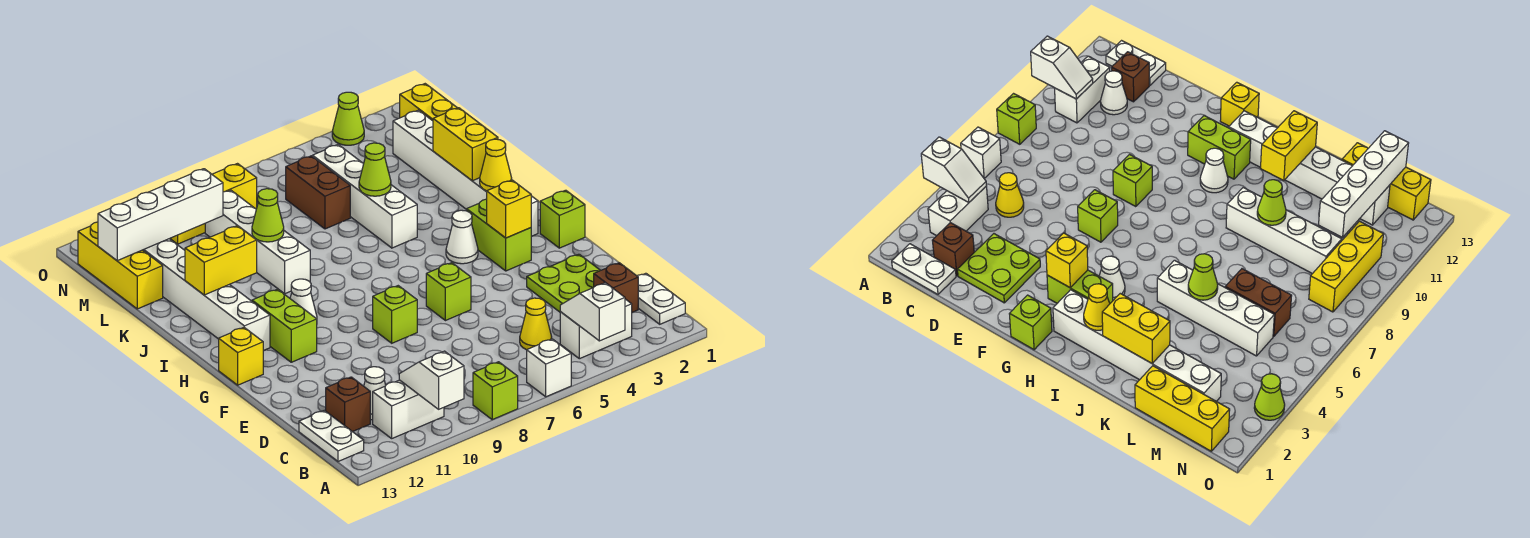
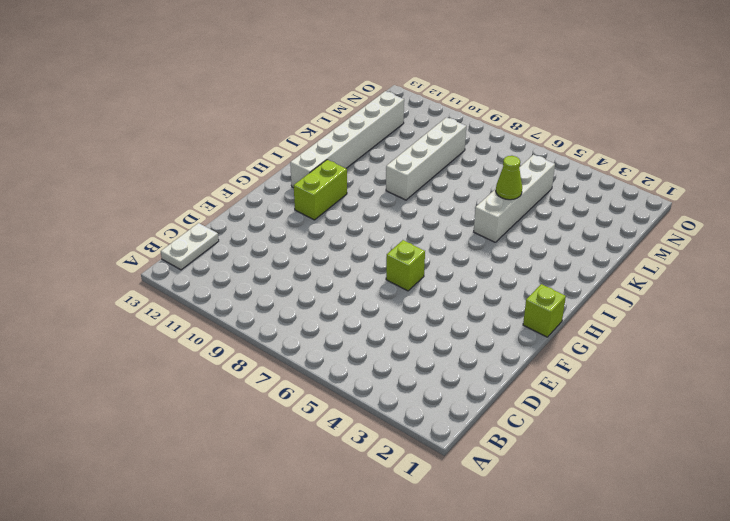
none -> white brick A6 level 1
none -> lime brick A8 level 1
none -> white plate B1:C1 level 1
none -> white brick B3:B4 level 1

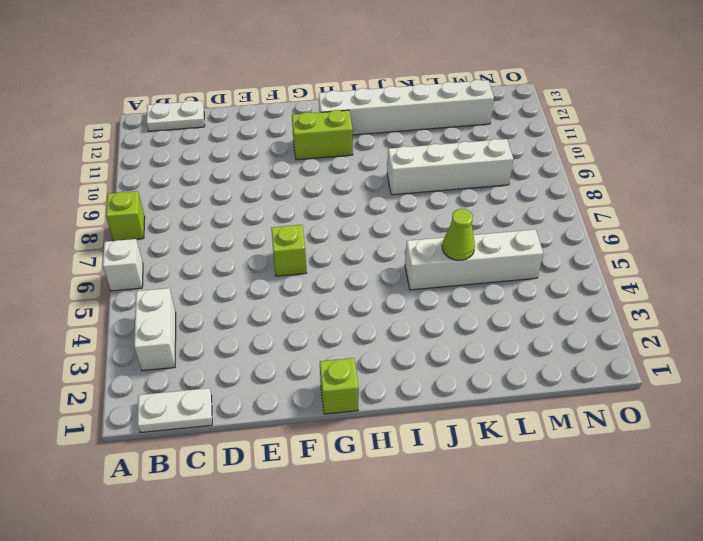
none -> white brick B10:B11 level 1
none -> brown brick C2 level 1
none -> yellow cone C5 level 1
none -> white cone C11 level 1

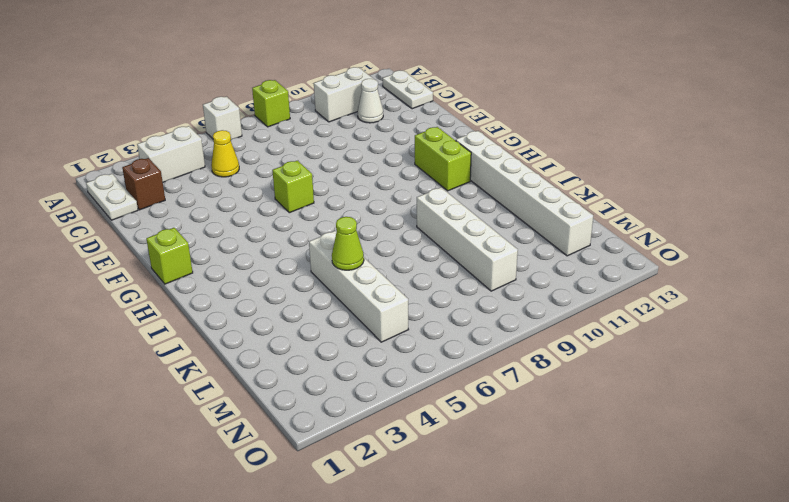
none -> brown brick C12 level 1
none -> lime plate D2:E3 level 1
none -> lime brick F8 level 1
none -> lime brick G3:H3 level 1

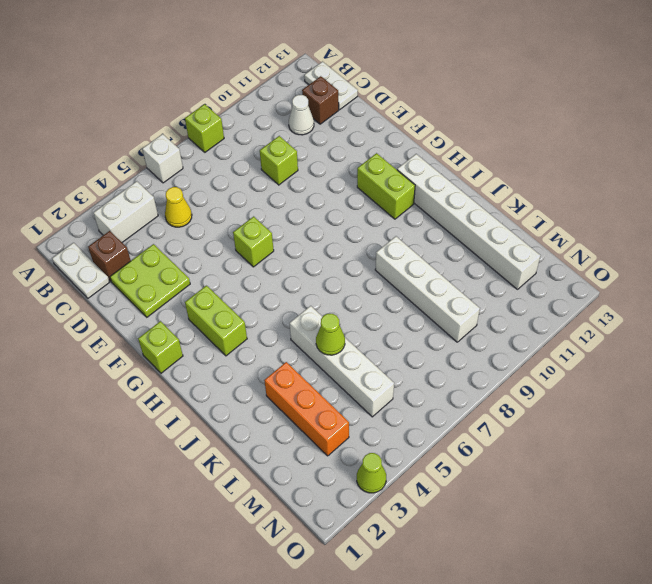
lime brick D9 level 1 -> lime brick F8 level 1
orange brick K3:M3 level 1 -> none
none -> white brick B10:B11 level 1
none -> yellow brick G13 level 1
none -> white brick H2:M2 level 1
none -> white cone H4 level 1

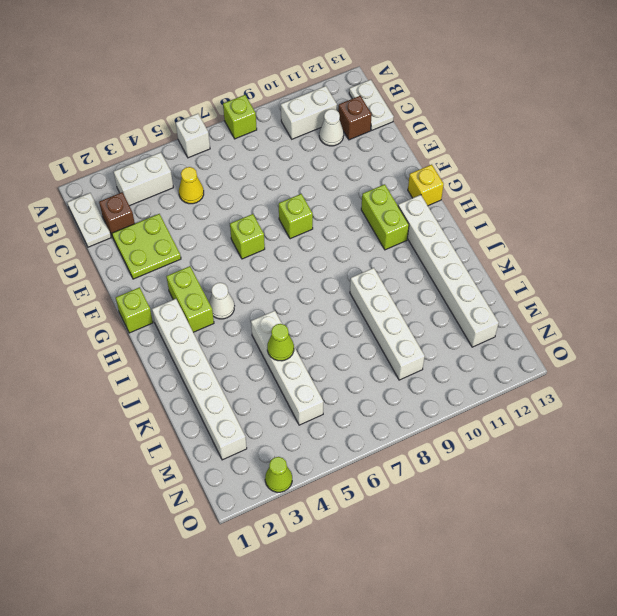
none -> white cone H10 level 1
none -> yellow brick L1:N1 level 1
none -> brown brick L6:M6 level 1
none -> yellow brick L13:N13 level 1

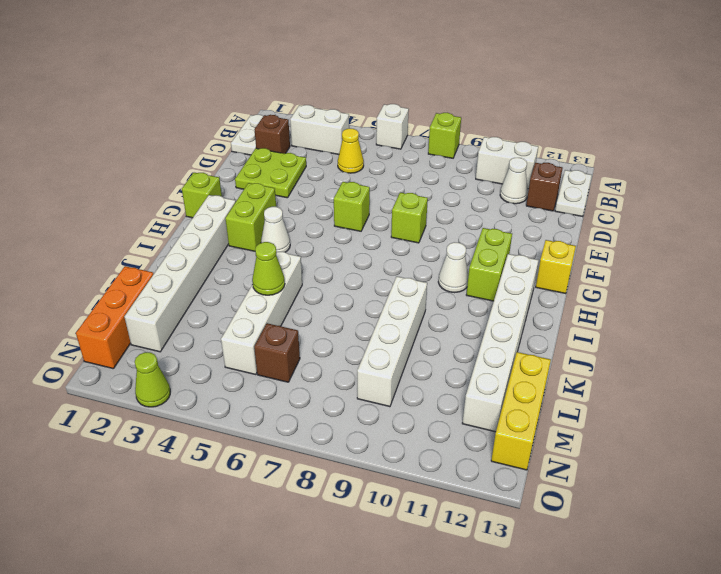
orange brick L1:N1 level 1 -> yellow brick L1:N1 level 1
brown brick M6 level 1 -> brown brick L6:M6 level 1
none -> yellow brick N8:N10 level 1
none -> white slope A4:B4 level 2 top A
none -> white slope A10:B10 level 2 top A
none -> yellow brick G3 level 2

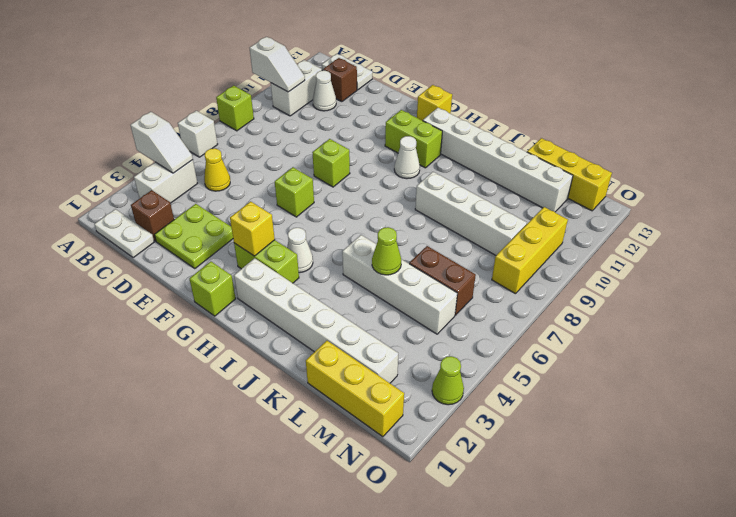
none -> yellow cone I2 level 2
none -> yellow brick J2:K2 level 2
none -> yellow brick J11:J12 level 2
none -> lime cone K9 level 2

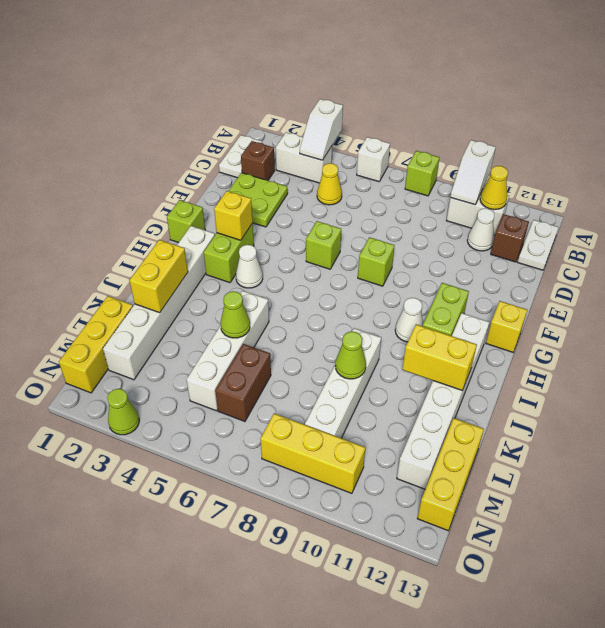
yellow cone B11 level 2 -> yellow cone I2 level 2
none -> white brick M10:M13 level 2

